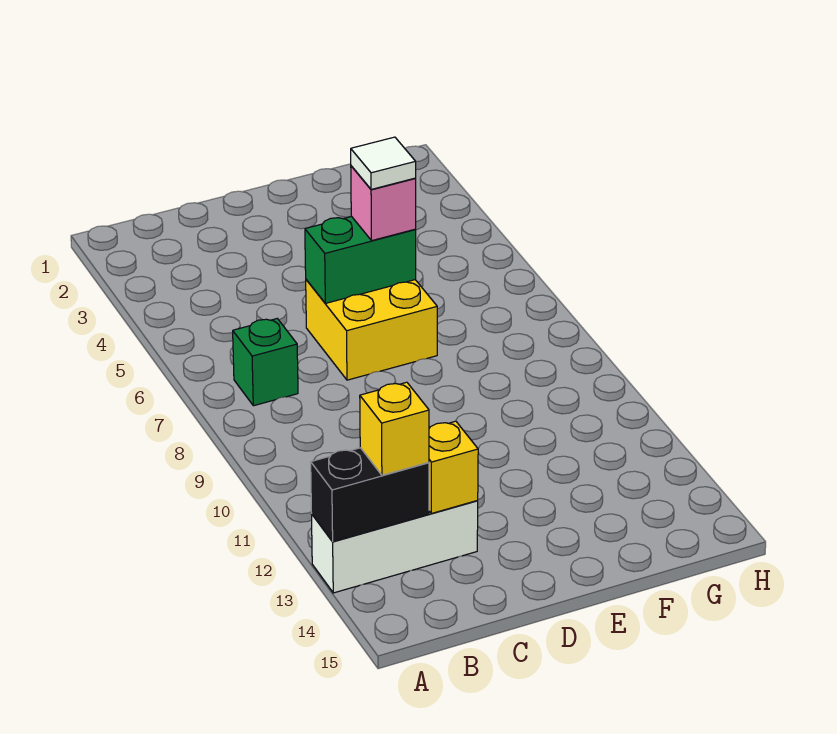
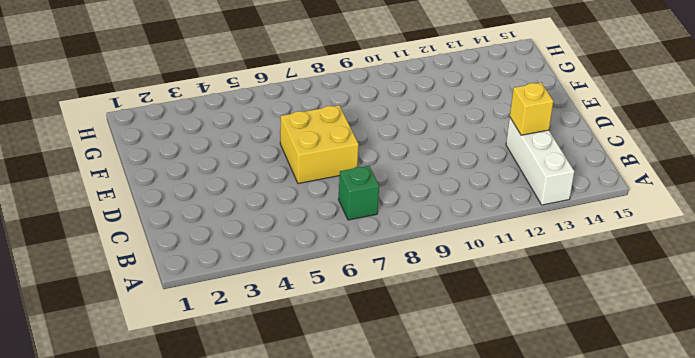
none -> black brick A13:B13 level 2
none -> green brick D6:E6 level 2

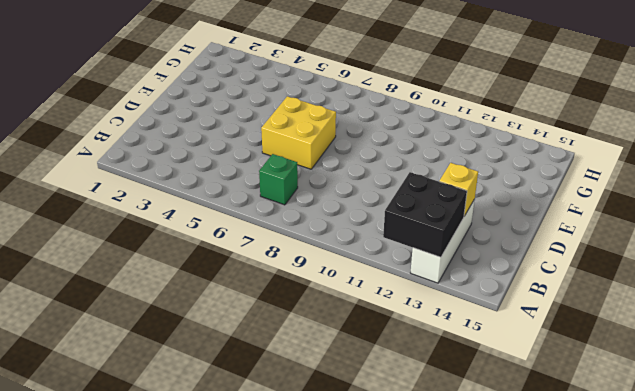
black brick A12:B13 level 2 -> black brick A13:B13 level 2
none -> green brick D6:E6 level 2
none -> yellow brick B13 level 3

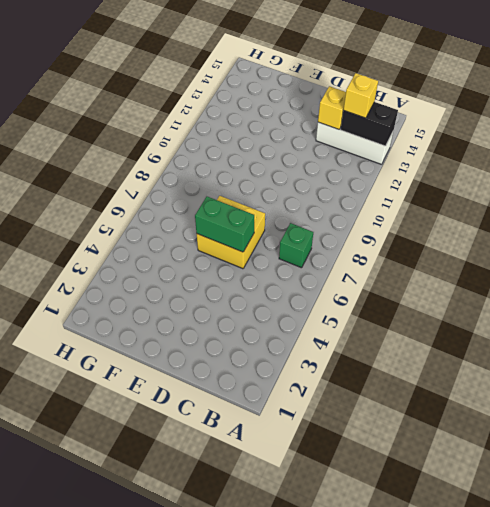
none -> pink brick E6 level 3
none -> white tile E6 level 4

